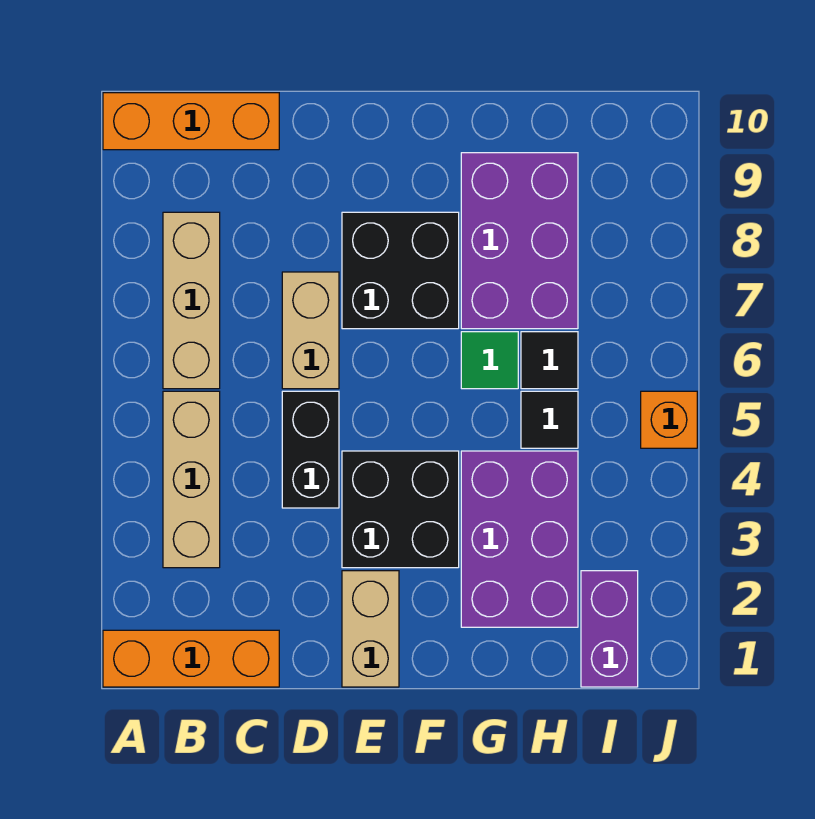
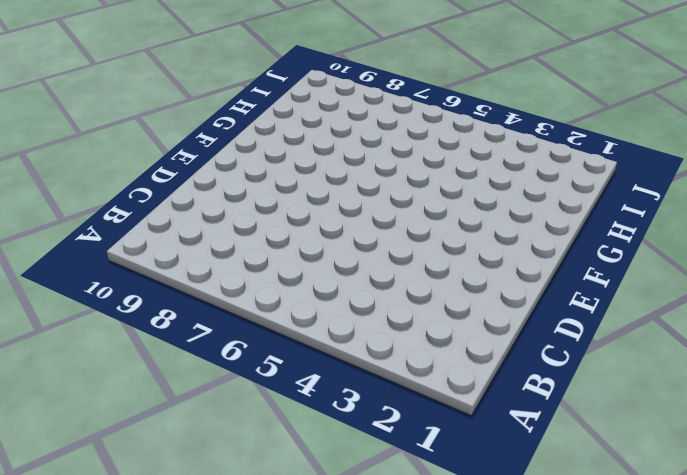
none -> orange brick A1:C1 level 1
none -> orange brick A10:C10 level 1
none -> tan brick B3:B5 level 1

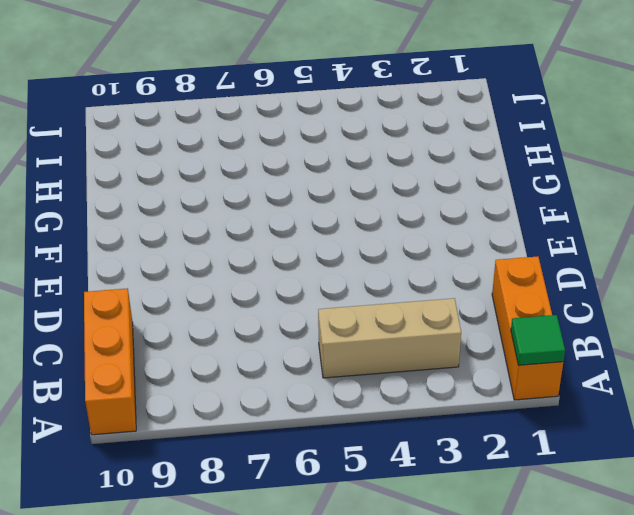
green tile A1 level 2 -> green tile G6 level 1
none -> tan brick B6:B8 level 1
none -> black brick D4:D5 level 1
none -> tan brick D6:D7 level 1

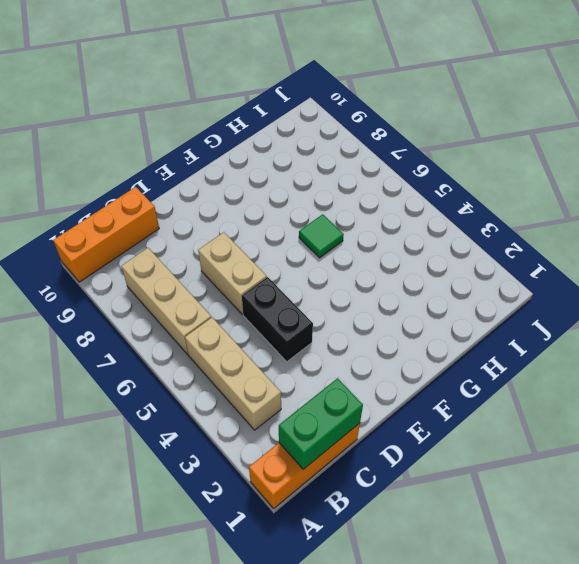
green brick B1:C1 level 2 -> none
none -> tan brick E1:E2 level 1
none -> black brick E3:F4 level 1
none -> black brick E7:F8 level 1

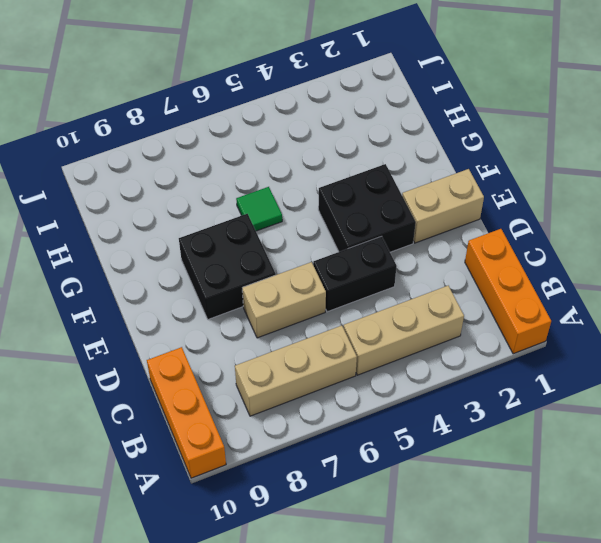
none -> purple brick G2:H4 level 1
none -> purple brick G7:H9 level 1
none -> black tile H5 level 1

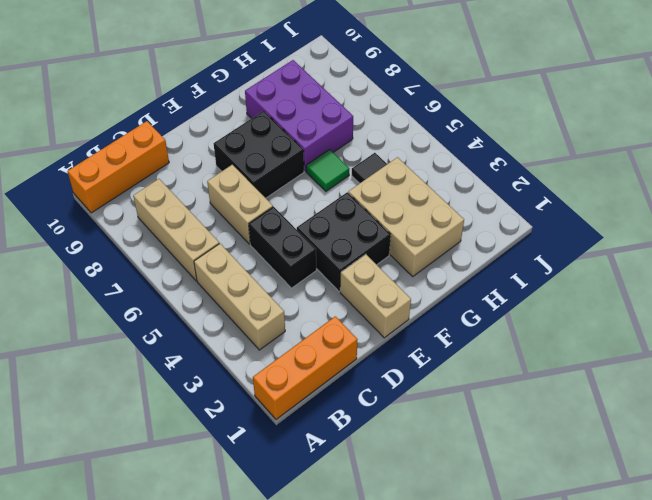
tan brick G2:H4 level 1 -> purple brick G2:H4 level 1
none -> black tile H6 level 1
none -> purple brick I1:I2 level 1
none -> orange brick J5 level 1

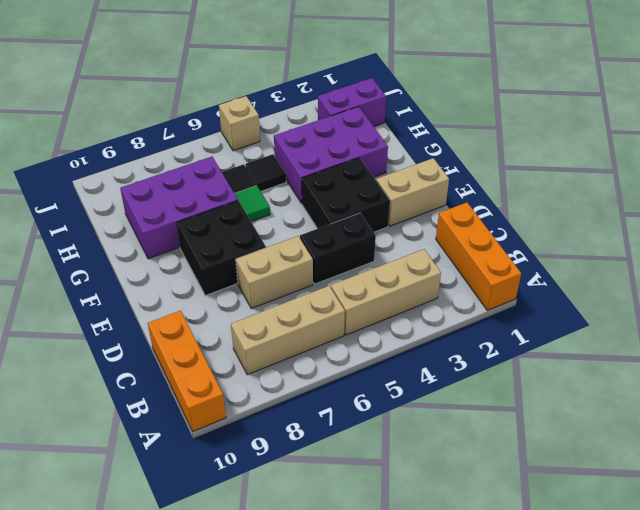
tan brick J5 level 1 -> orange brick J5 level 1

